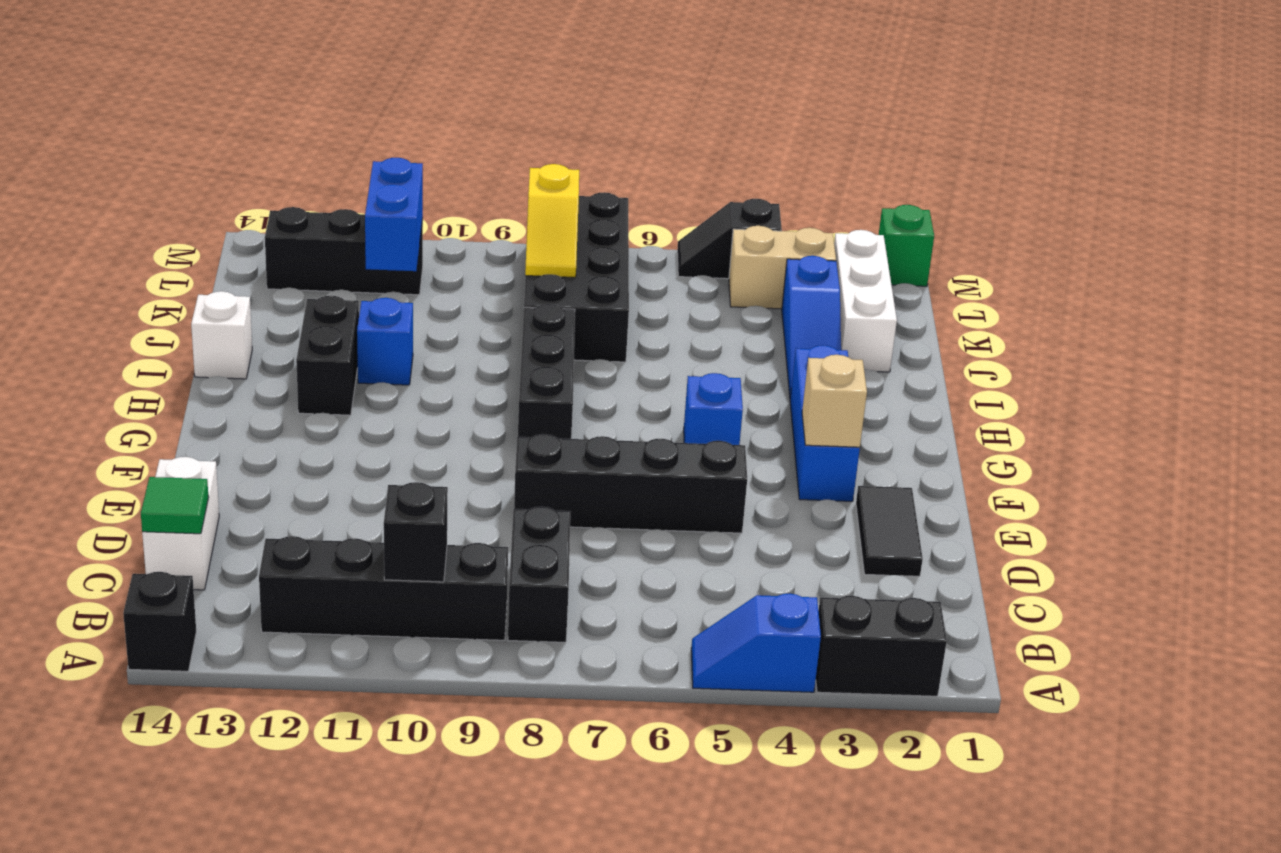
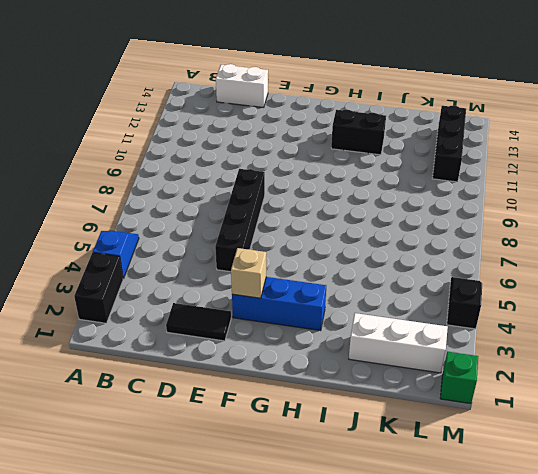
none -> black brick A14 level 1
none -> black brick B8:C8 level 1
none -> black brick B9:B12 level 1

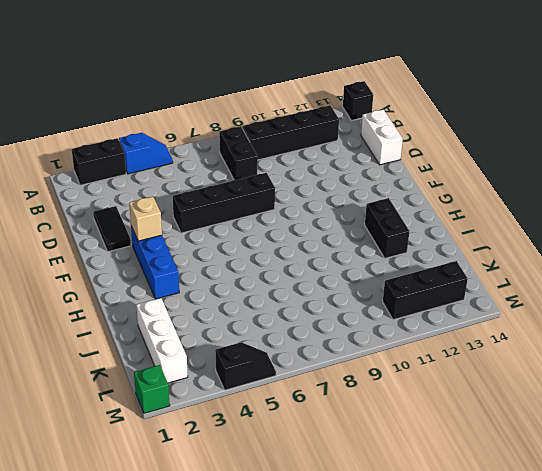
none -> blue brick G5 level 1
none -> black brick G8:I8 level 1
none -> blue slope I3:K3 level 1 top K

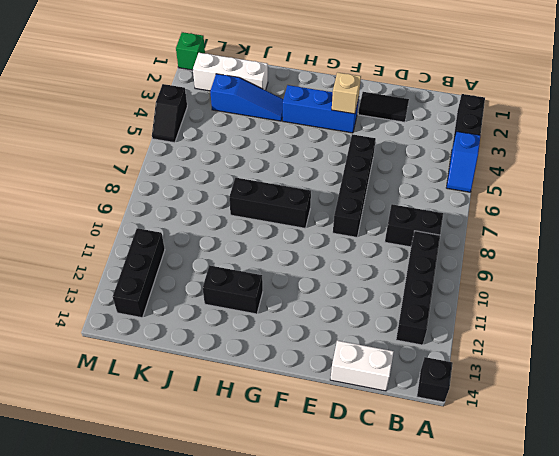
none -> blue brick G5 level 1
none -> blue brick I11 level 1
none -> white brick I14 level 1

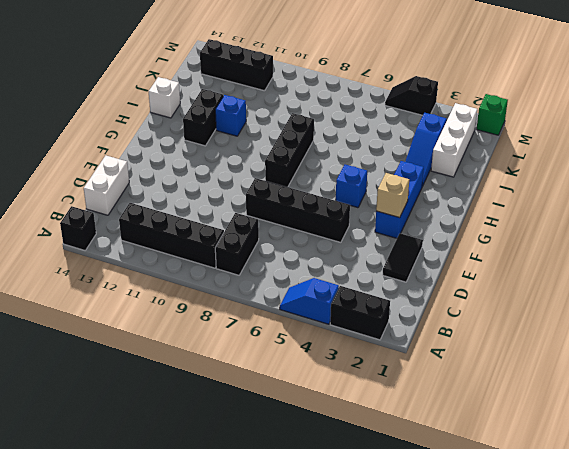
none -> black brick J7:M8 level 1
none -> tan brick L3:L4 level 1
none -> black brick B10 level 2

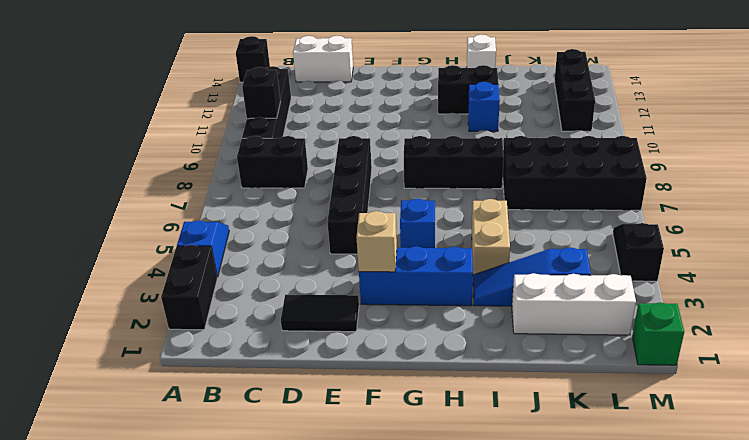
tan brick I4:I5 level 1 -> tan brick L3:L4 level 1
none -> green tile C14 level 2
none -> yellow slope K8:L8 level 2 top L
none -> blue brick K11:L11 level 2

